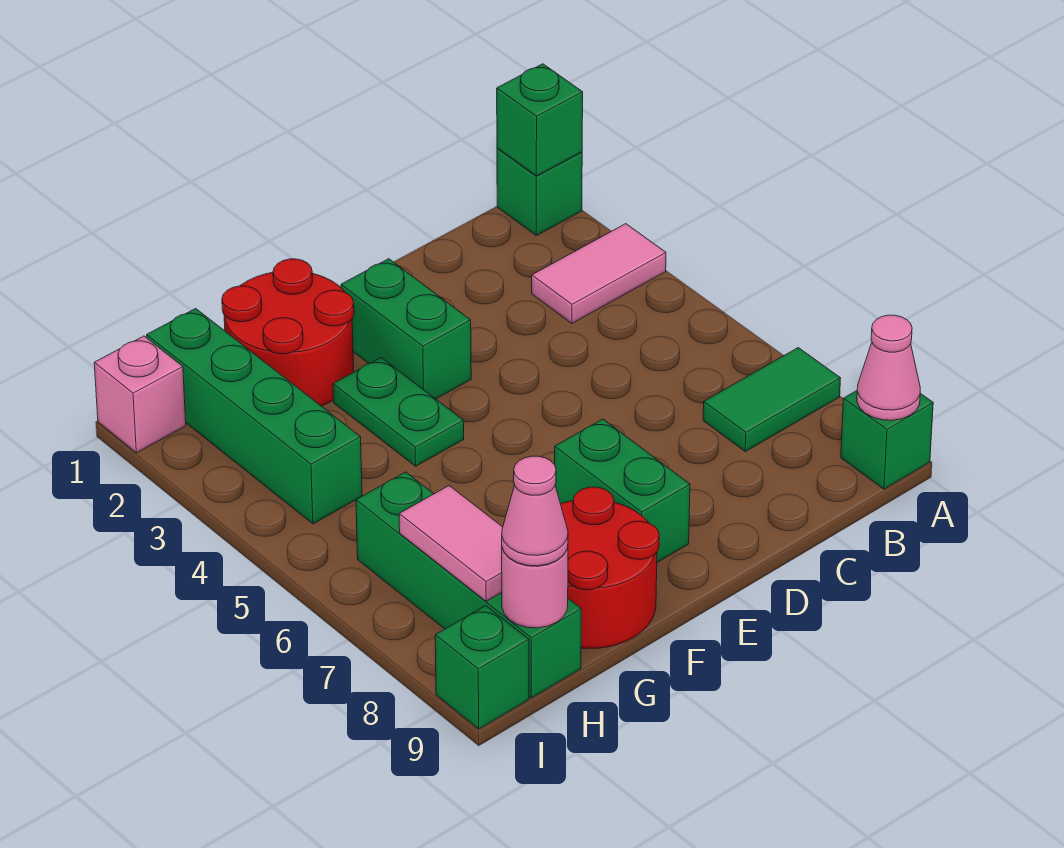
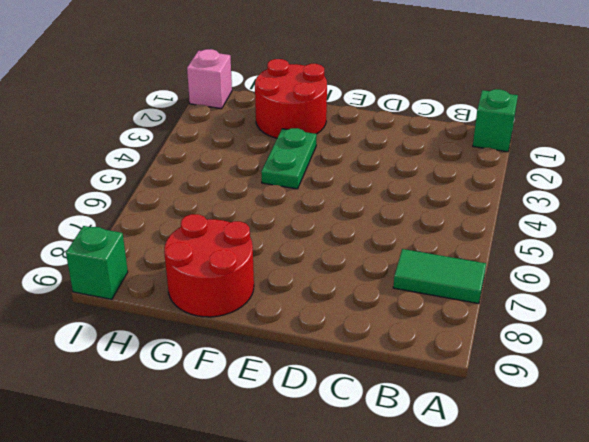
none -> pink tile A3:B3 level 1
none -> green brick A9 level 1
none -> green brick E2:E3 level 1

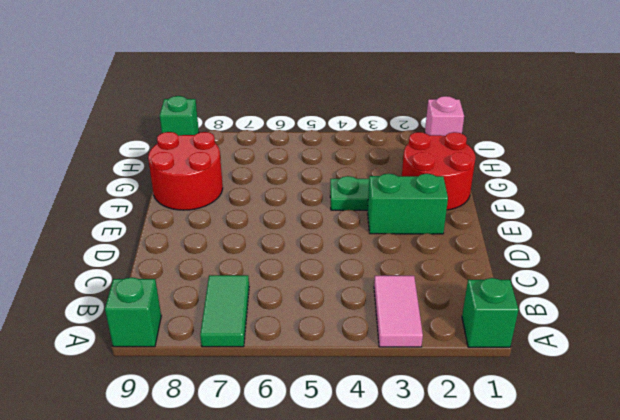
none -> green brick E7:E8 level 1
none -> green brick H1:H4 level 1
none -> green brick H6:H9 level 1

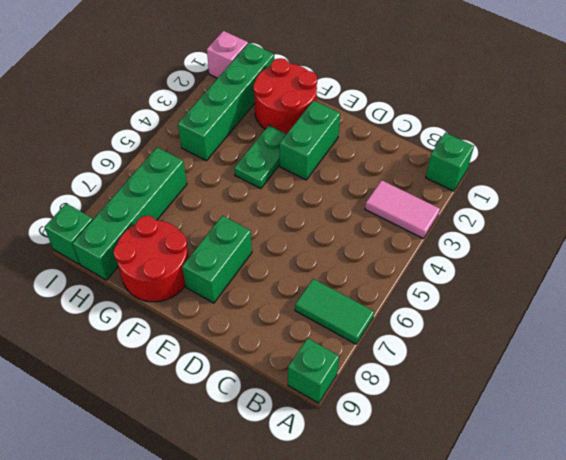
none -> green brick A1 level 2
none -> pink cone A9 level 2
none -> pink tile H7:H8 level 2

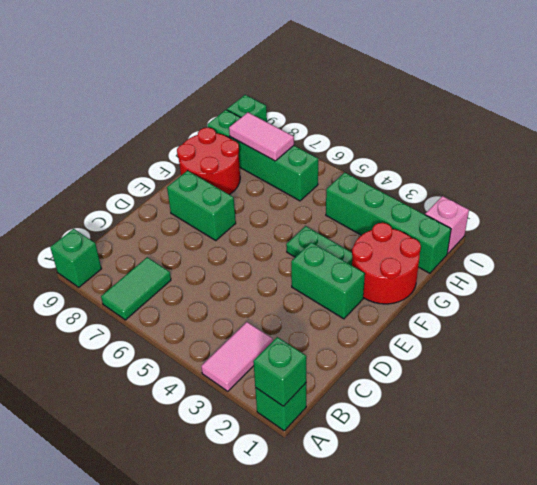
none -> pink cone A9 level 2
none -> pink round brick H9 level 2
none -> pink cone H9 level 3

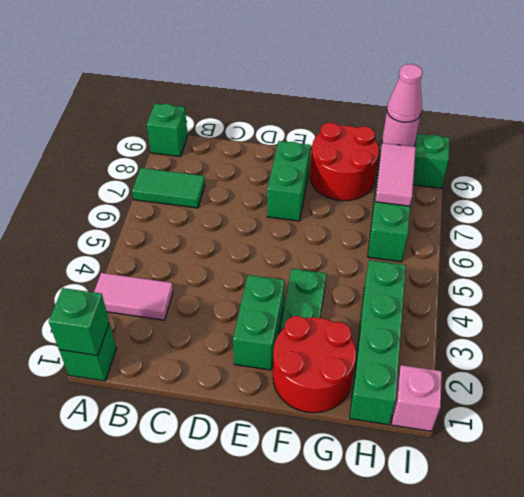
none -> pink cone A9 level 2

